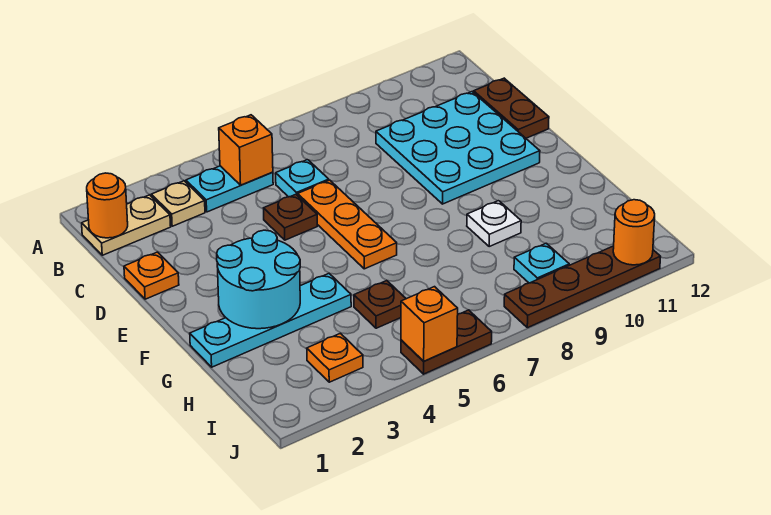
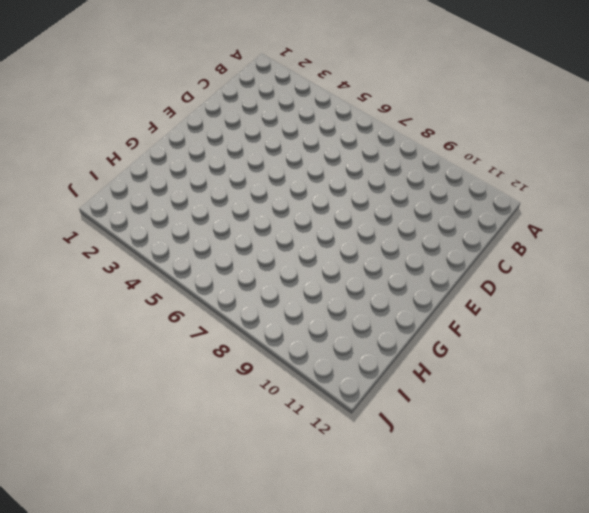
none -> tan plate B1:B2 level 1
none -> tan plate B3 level 1
none -> cyan plate B4:B5 level 1

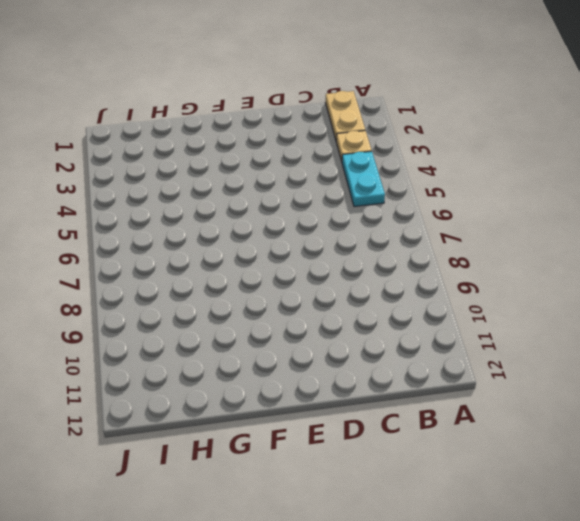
none -> cyan plate C6 level 1
none -> cyan plate C9:E11 level 1
none -> brown plate C12:D12 level 1

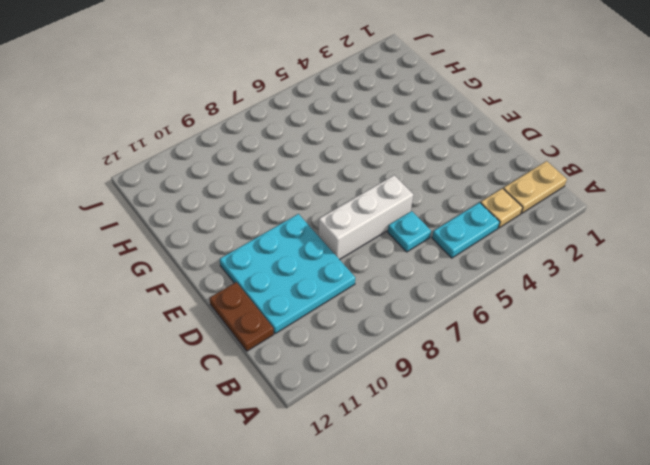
white brick D6:D8 level 1 -> orange plate D6:F6 level 1
none -> orange plate D1 level 1
none -> brown plate D5 level 1
none -> cyan plate G1:G4 level 1

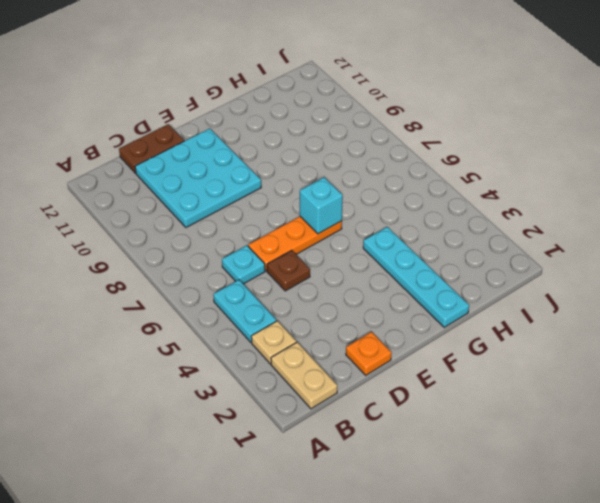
cyan brick F6 level 2 -> none
none -> white plate G9 level 1
none -> brown plate H5 level 1
none -> orange plate I3 level 1

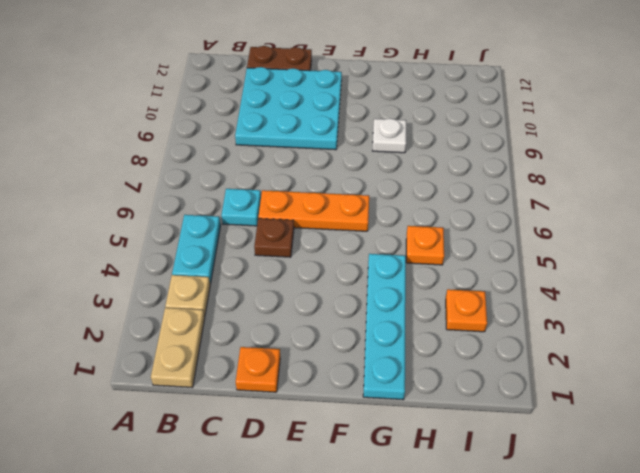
orange plate H5 level 1 -> brown plate H5 level 1
none -> cyan plate I9 level 1
none -> brown plate J5:J6 level 1
none -> brown plate J8:J11 level 1

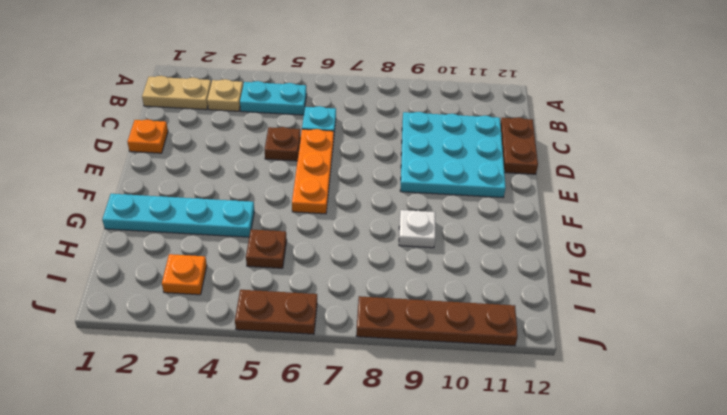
none -> cyan plate I9 level 1
none -> orange round brick B1 level 2
none -> orange brick B5 level 2

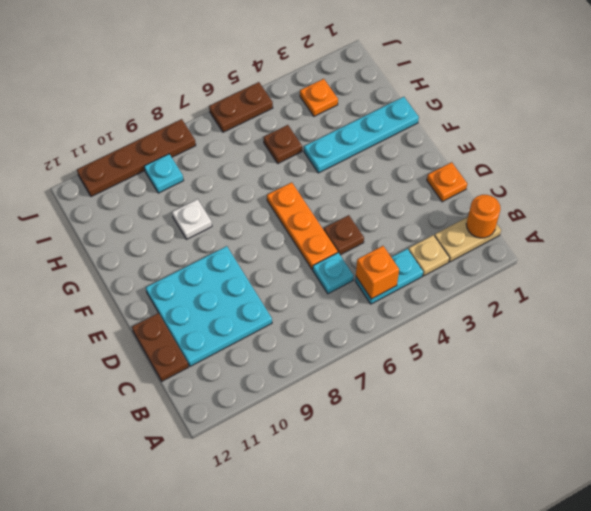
none -> cyan round brick F2:G3 level 2
none -> orange brick J5 level 2
none -> orange round brick J11 level 2

